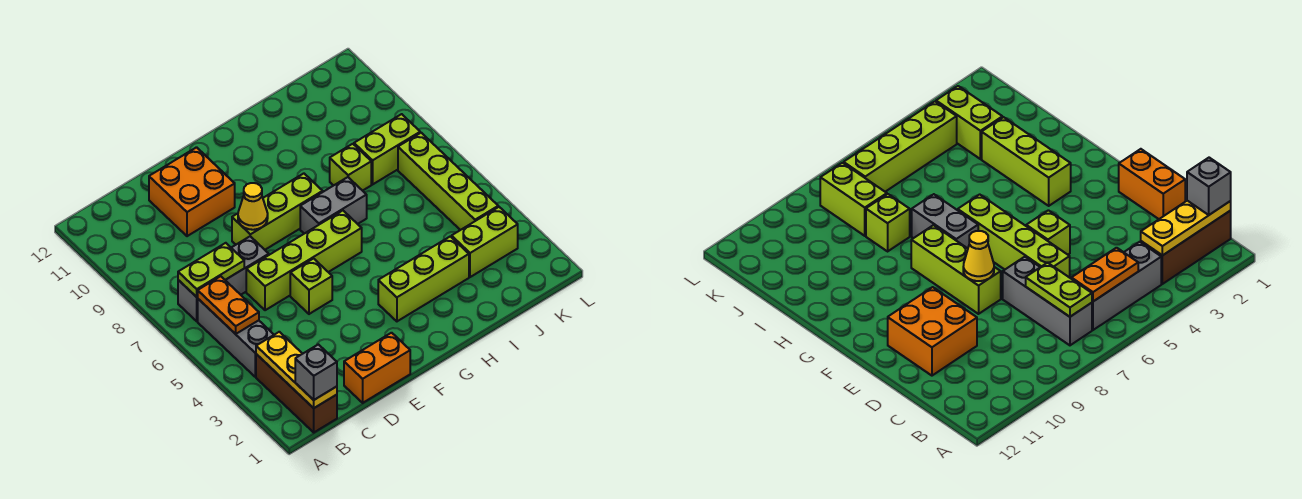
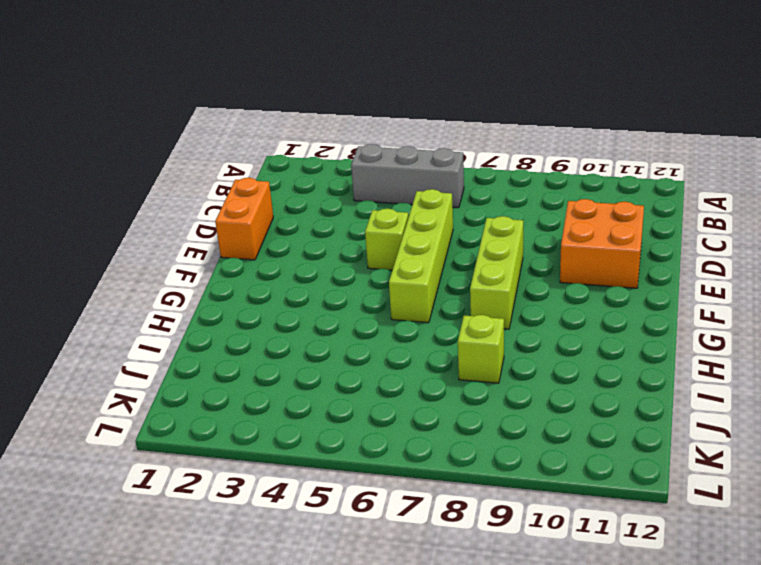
none -> brown brick B1:B3 level 1
none -> grey brick B7:D7 level 1
none -> lime brick G3:I3 level 1

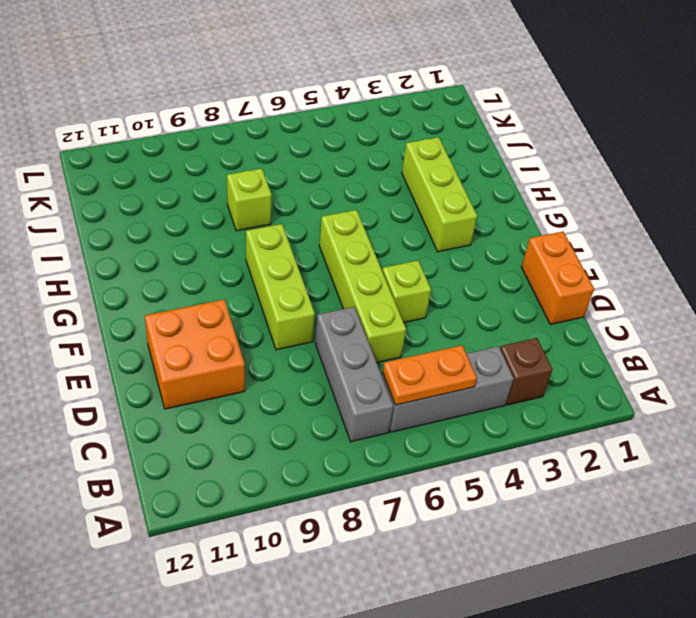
brown brick B3 level 1 -> brown brick B1:B3 level 1
none -> grey brick G7:H7 level 1
none -> lime brick J3:K3 level 1
none -> lime brick J8:K8 level 1

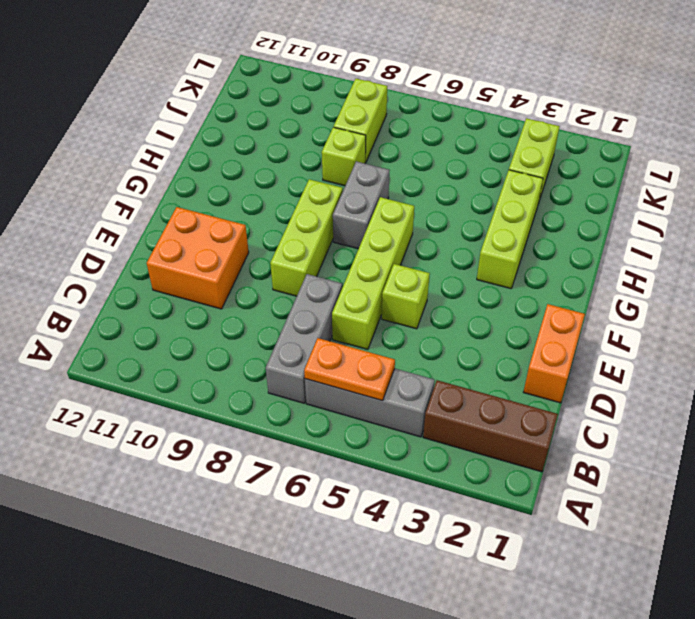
none -> lime brick K4:K7 level 1
none -> yellow plate B1:B3 level 2
none -> lime plate B7:C7 level 2

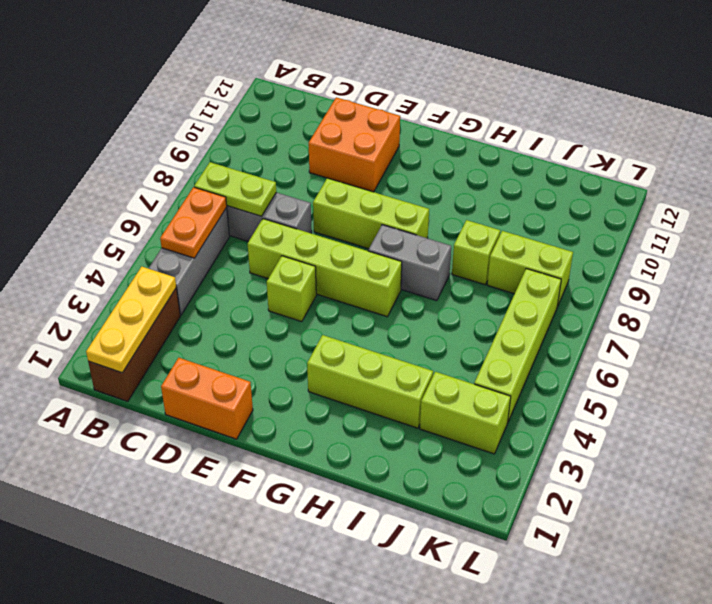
none -> yellow cone E8 level 2
none -> grey brick B1 level 3

